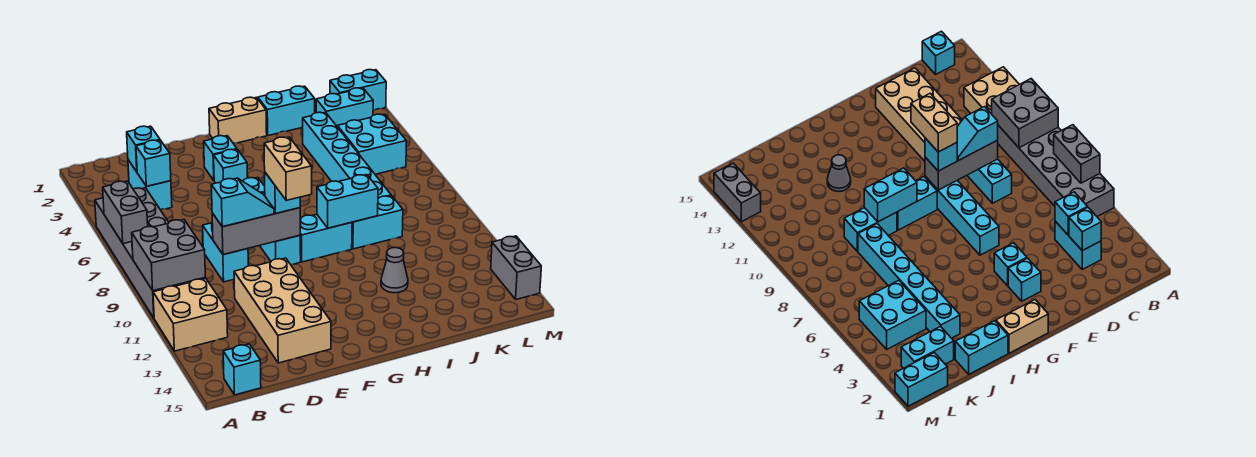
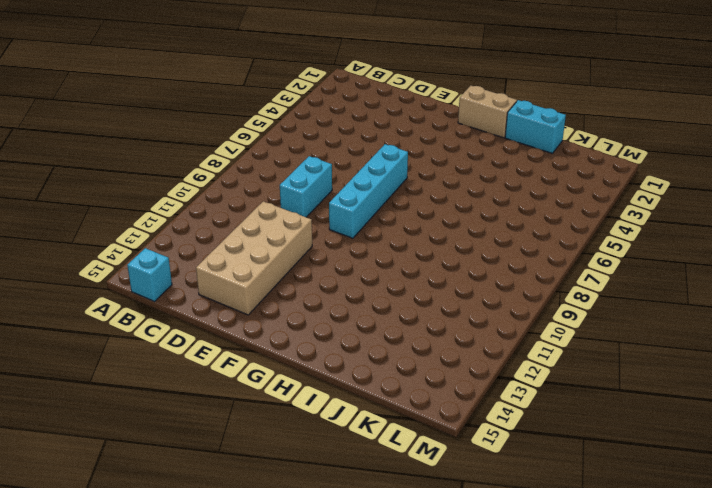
none -> grey brick A5:B10 level 1
none -> tan brick A11:B12 level 1
none -> cyan brick C3:C4 level 1

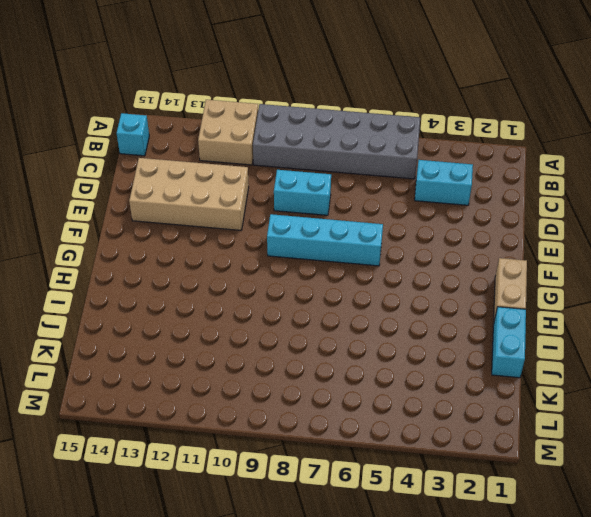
none -> cyan brick F3 level 1
none -> cyan brick F4 level 1
none -> cyan brick G9:H9 level 1

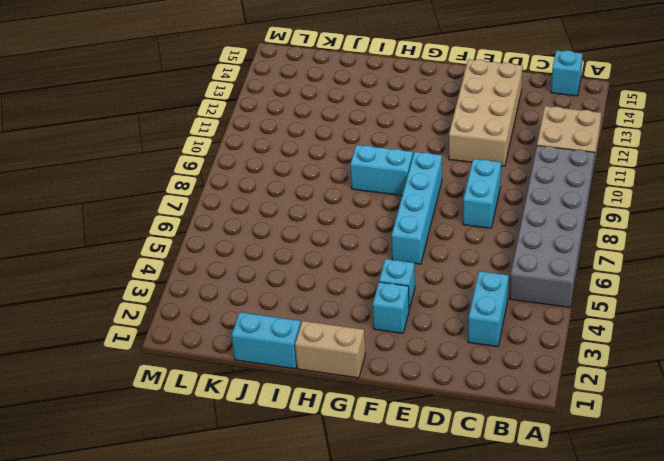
none -> cyan brick I9:J9 level 1
none -> grey cone I12 level 1
none -> cyan brick J3:J8 level 1

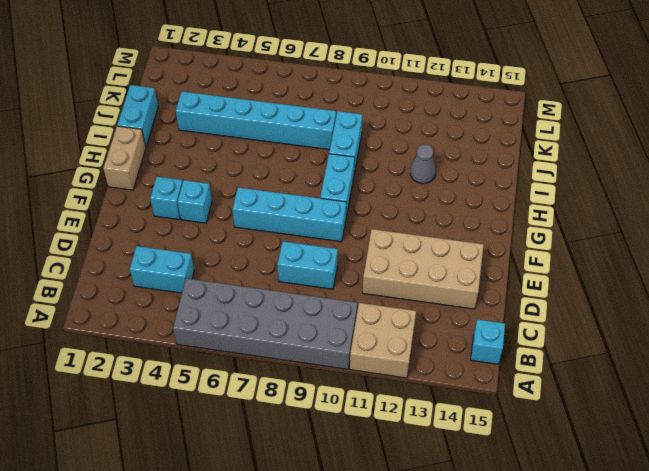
none -> cyan brick K2:L2 level 1
none -> cyan brick K4:L5 level 1
none -> cyan brick L1:M1 level 1

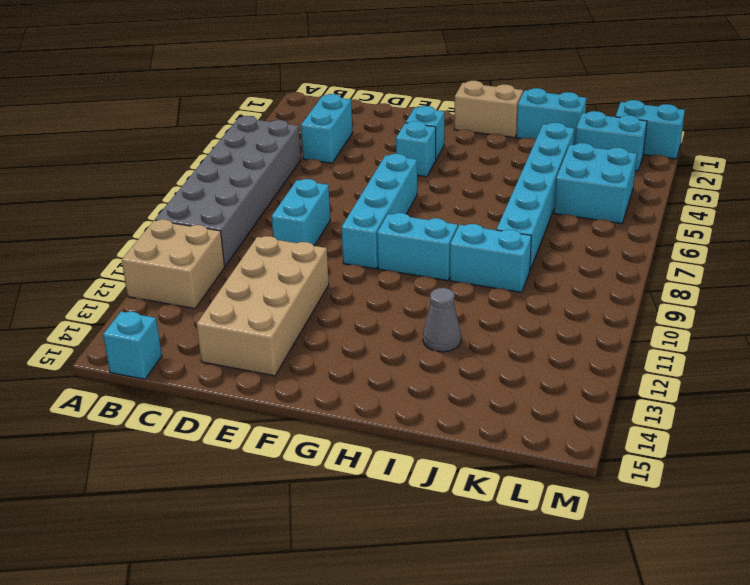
none -> grey brick M13:M14 level 1
none -> grey brick A6:A7 level 2
none -> grey brick A9:B10 level 2

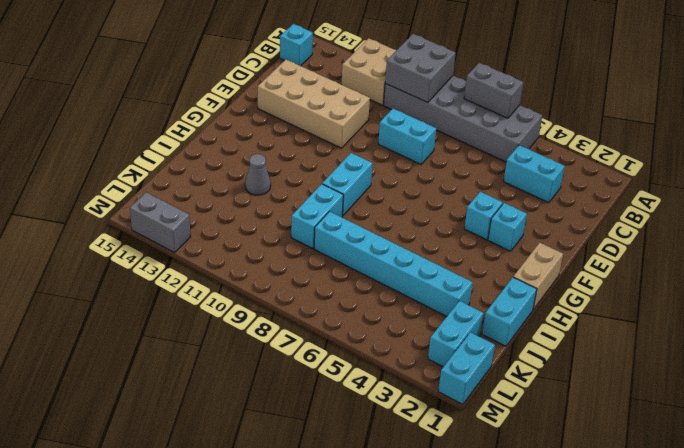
none -> cyan brick F6:F9 level 1
none -> cyan brick K4:L5 level 1
none -> cyan brick C3 level 2

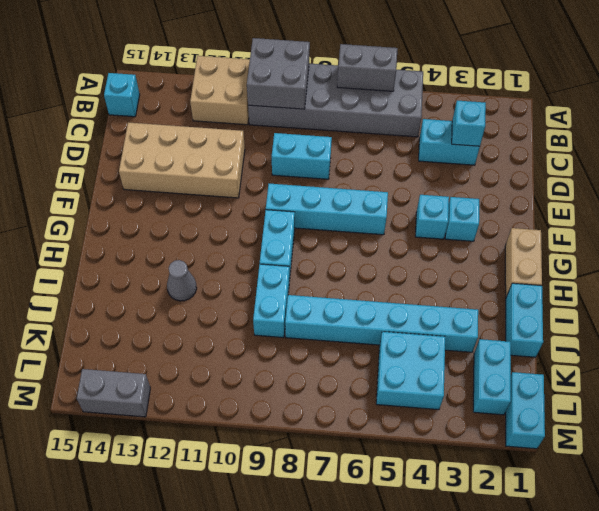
none -> cyan brick C4 level 2
none -> grey brick D9:F9 level 2
none -> cyan brick H9:I9 level 2

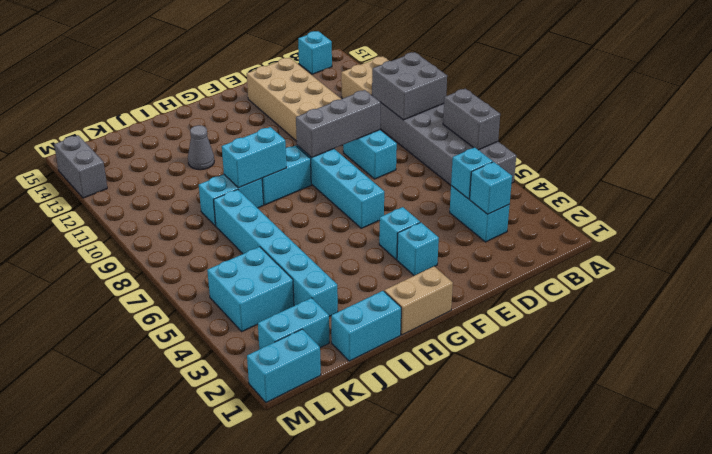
none -> cyan slope D9:E9 level 3 top D
none -> cyan brick F9 level 3
none -> tan brick F9:F10 level 4

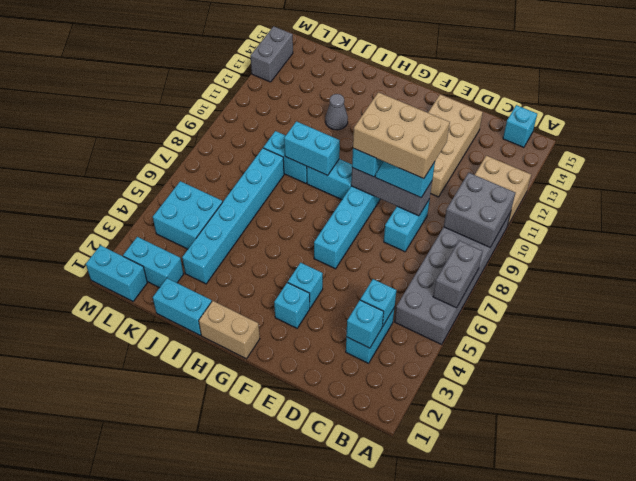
tan brick D9:F10 level 4 -> tan brick F9:F10 level 4

